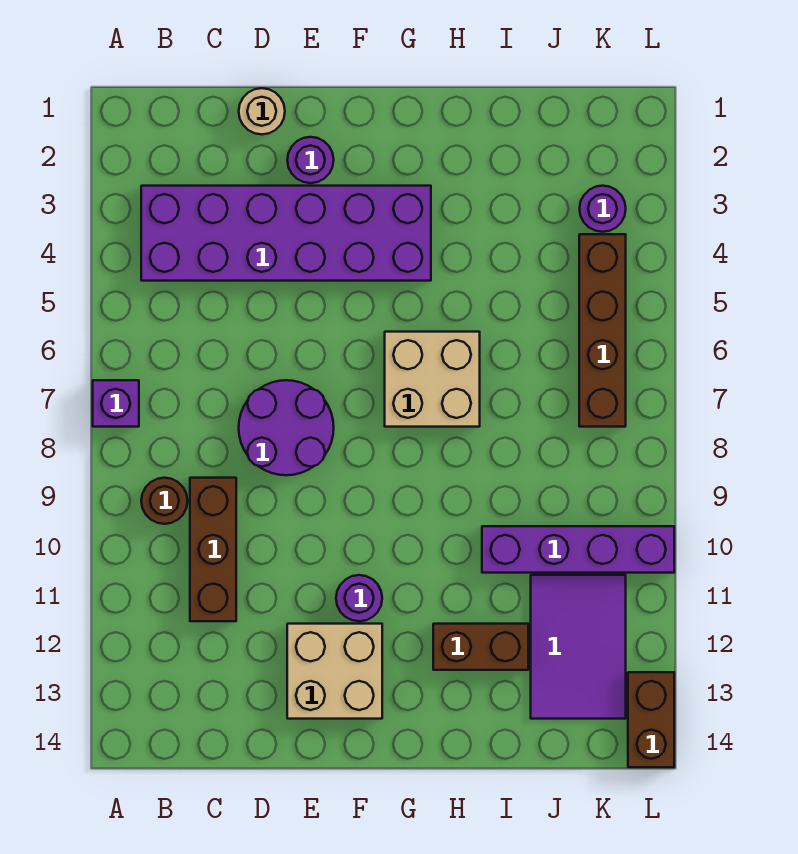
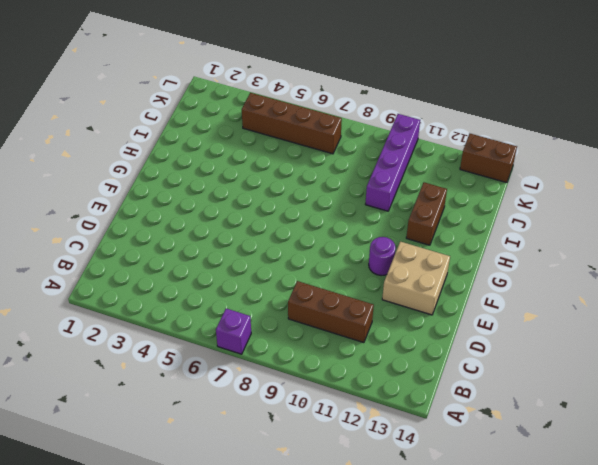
none -> purple brick B3:G4 level 1
none -> brown round brick B9 level 1
none -> tan round brick D1 level 1

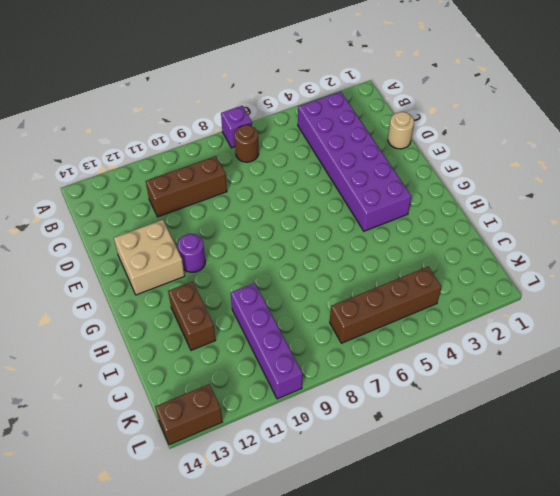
brown round brick B7 level 1 -> brown round brick B9 level 1
none -> purple round brick D7:E8 level 1
none -> purple round brick E2 level 1
none -> tan brick G6:H7 level 1

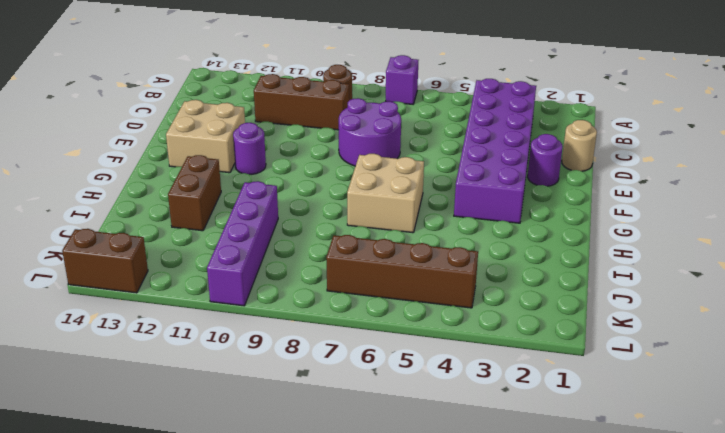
none -> purple tile J11:K13 level 1
none -> purple round brick K3 level 1

